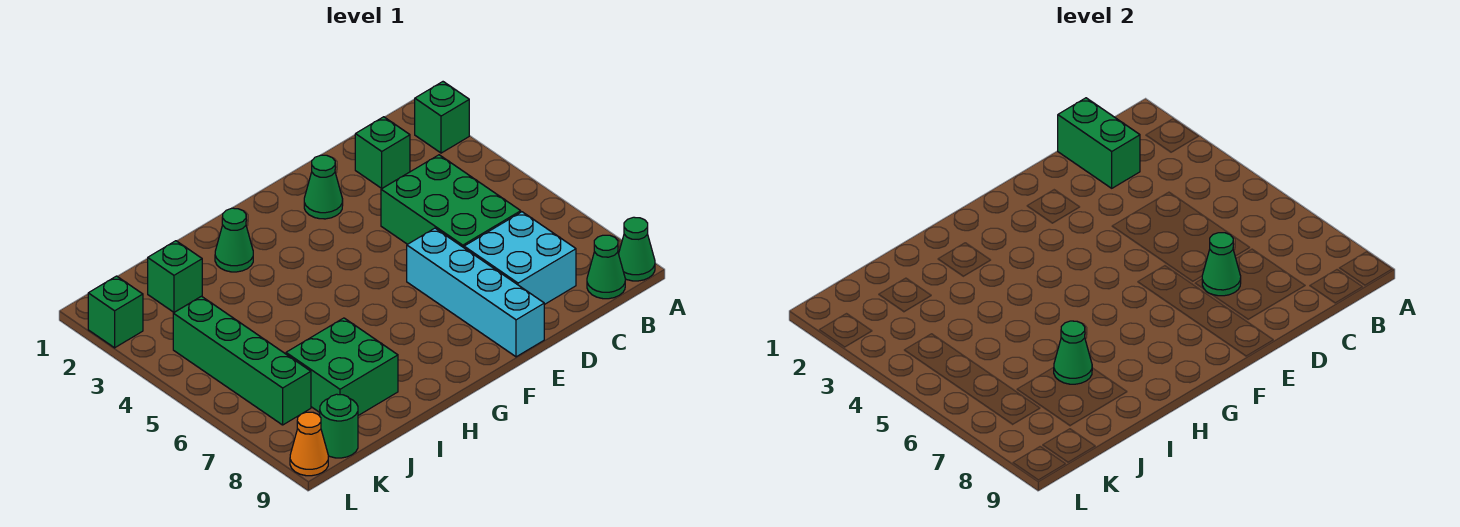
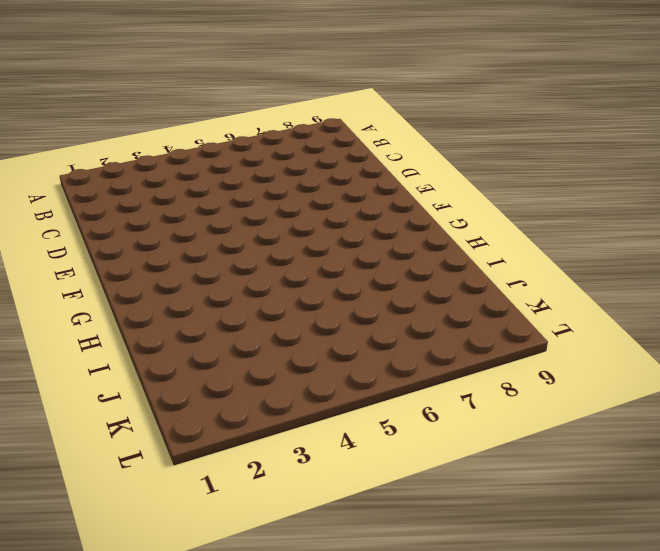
none -> green brick A2 level 1
none -> green cone A9 level 1
none -> green cone B9 level 1

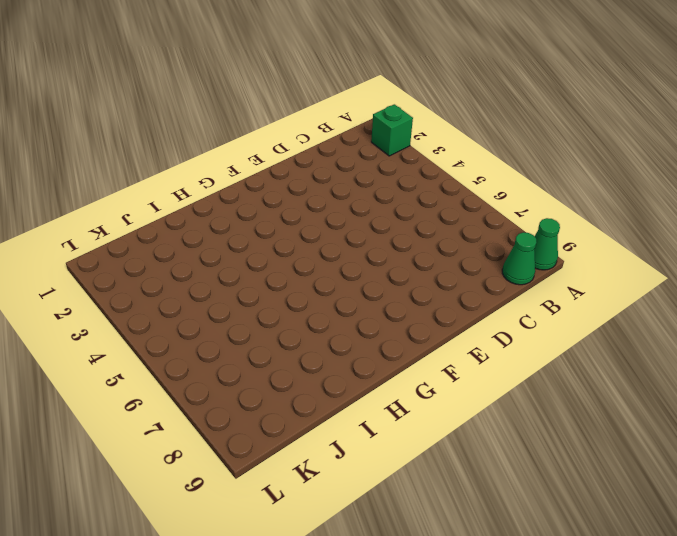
none -> green brick C2 level 1
none -> green brick C4:D6 level 1
none -> cyan brick C7:D8 level 1

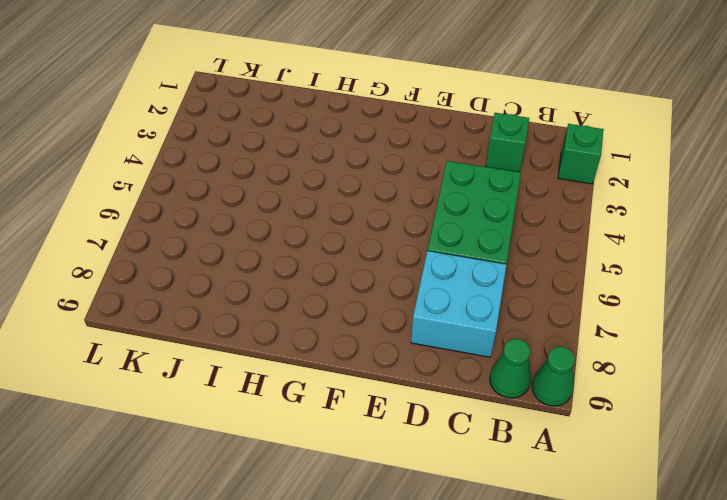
none -> green cone E2 level 1
none -> cyan brick E6:E9 level 1
none -> green cone H2 level 1

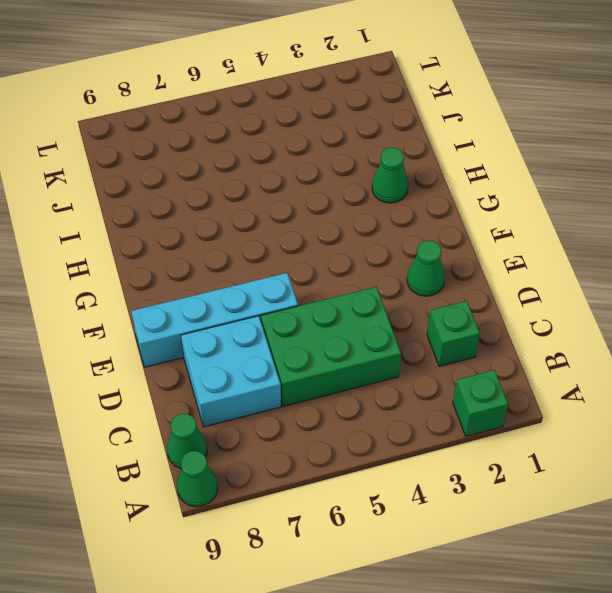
none -> green brick I7:J8 level 1
none -> green brick J2 level 1
none -> green brick K4:K7 level 1

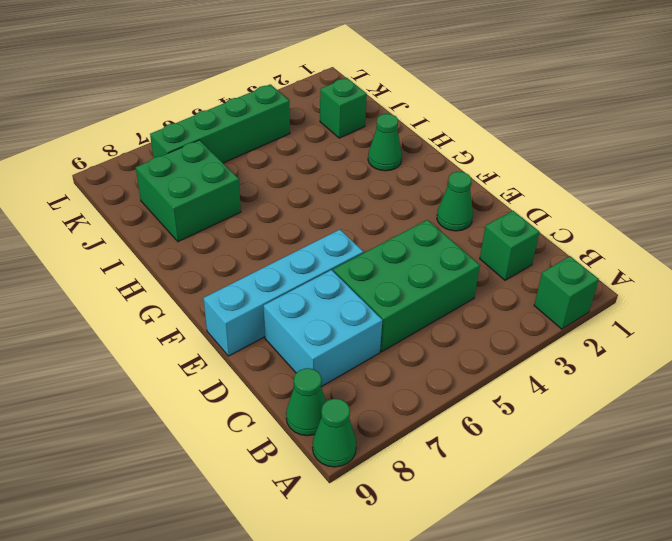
none -> green round brick K9 level 1
none -> green brick L2 level 1
none -> orange cone L9 level 1

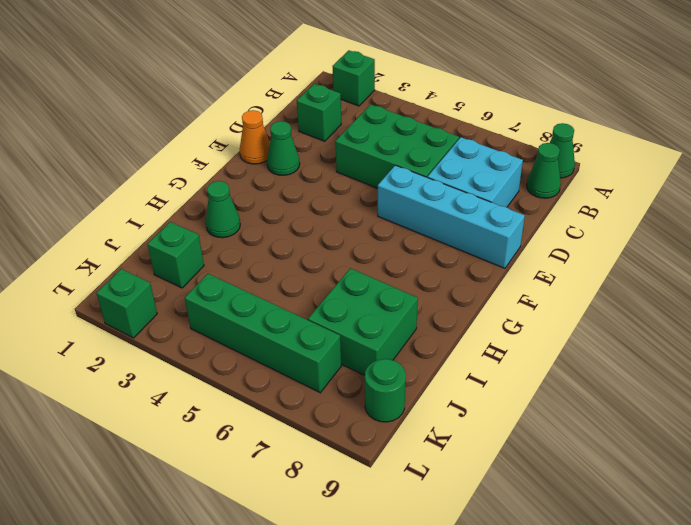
orange cone E1 level 1 -> orange cone L9 level 1
none -> green brick C1:C2 level 2
none -> green cone D7 level 2
none -> green cone I7 level 2

